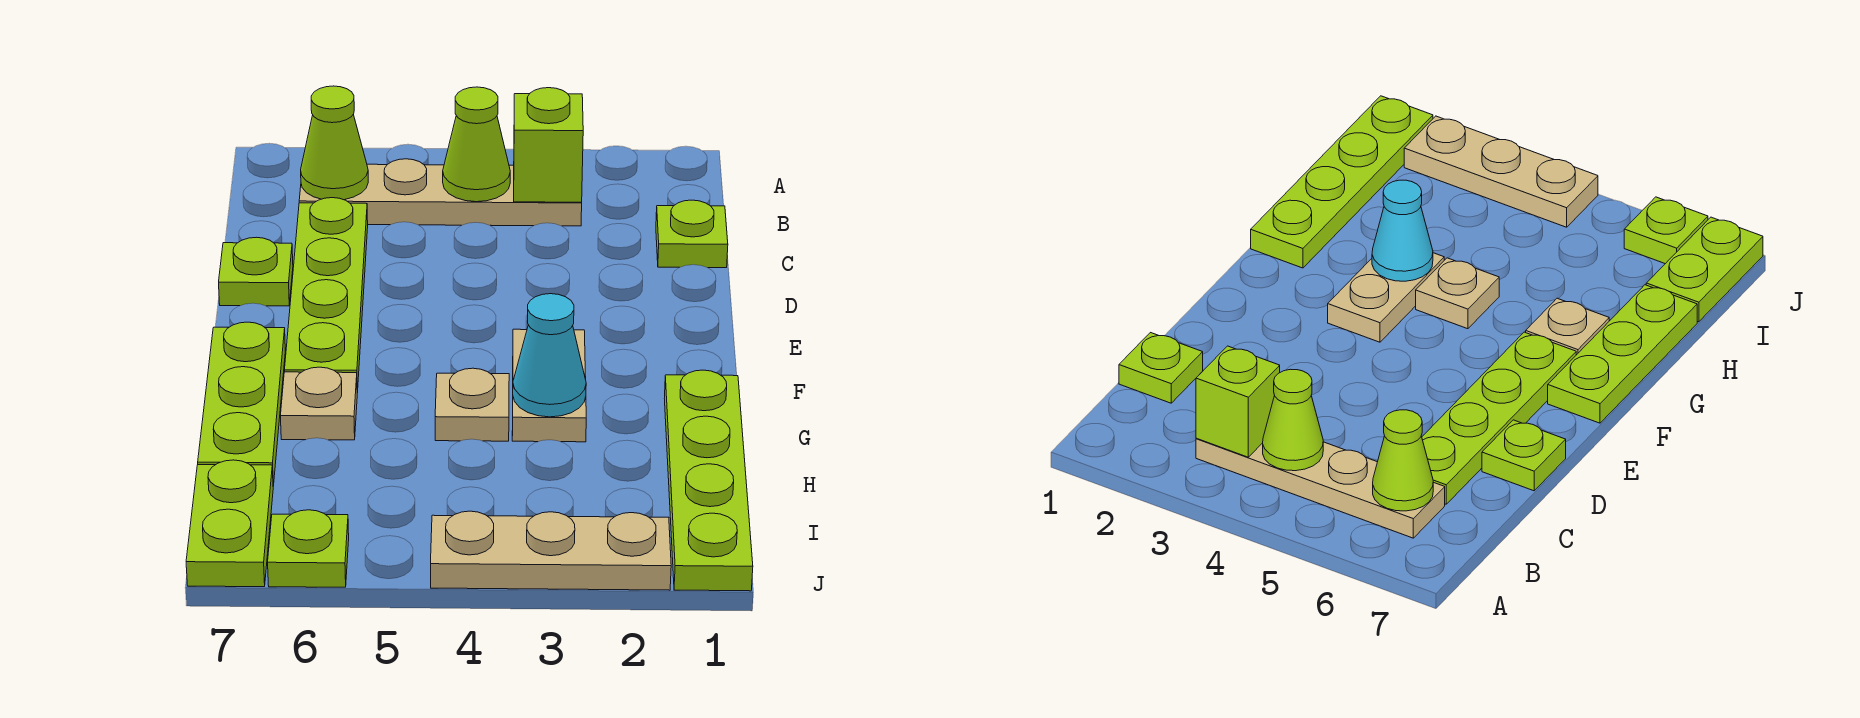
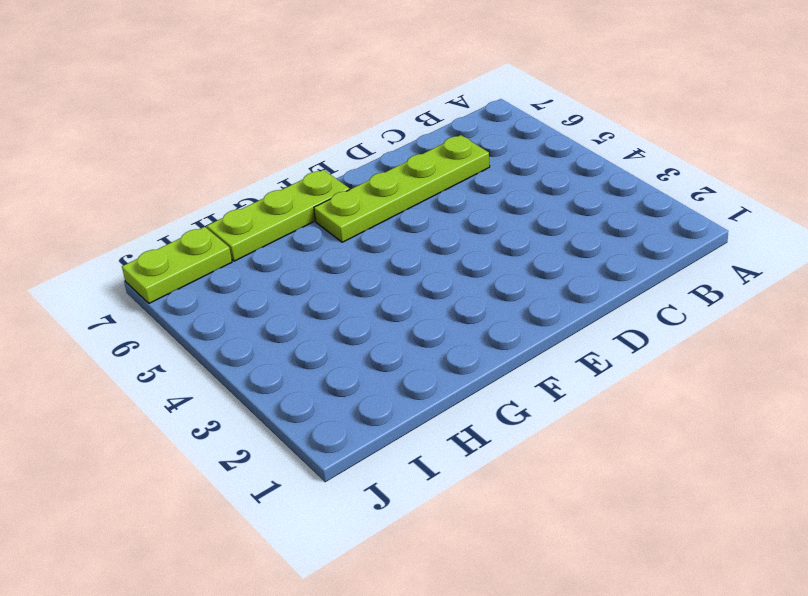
none -> tan plate B3:B6 level 1
none -> lime plate C1 level 1
none -> lime plate D7 level 1

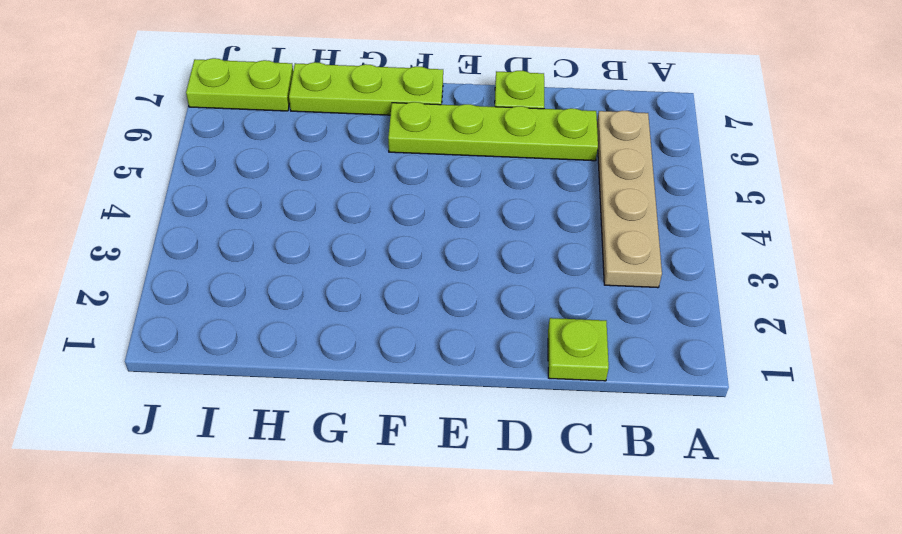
none -> tan plate F3:G3 level 1
none -> lime plate G1:J1 level 1
none -> tan plate G4 level 1

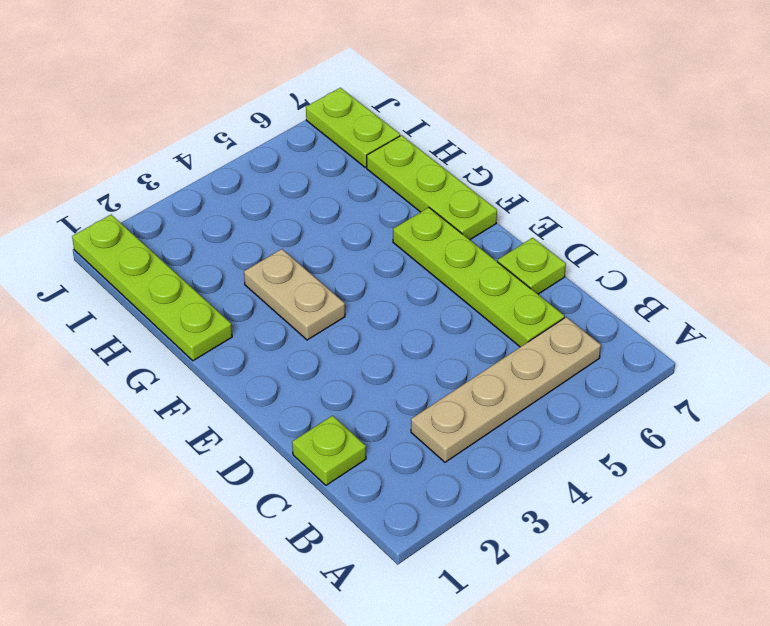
none -> tan plate G4 level 1
none -> tan plate G6 level 1
none -> tan plate J2:J4 level 1

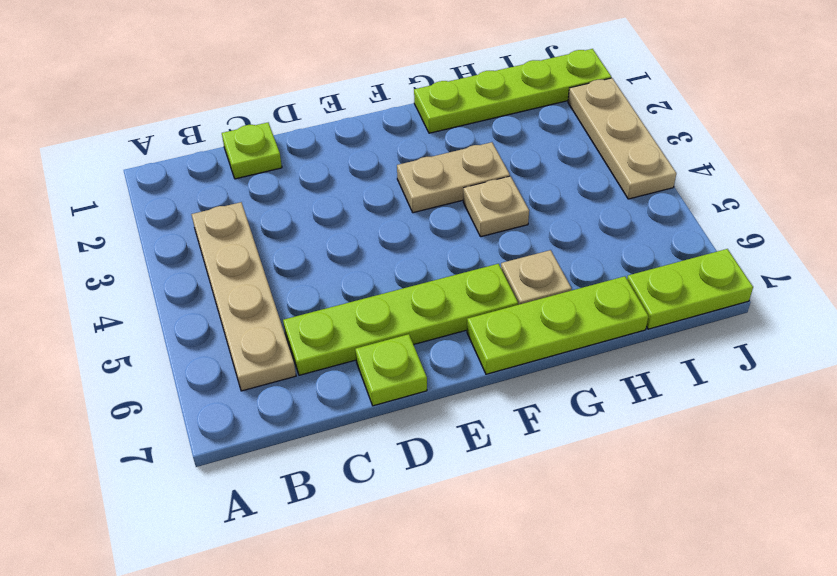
none -> lime plate J6 level 1
none -> lime brick B3 level 2
none -> lime cone B4 level 2

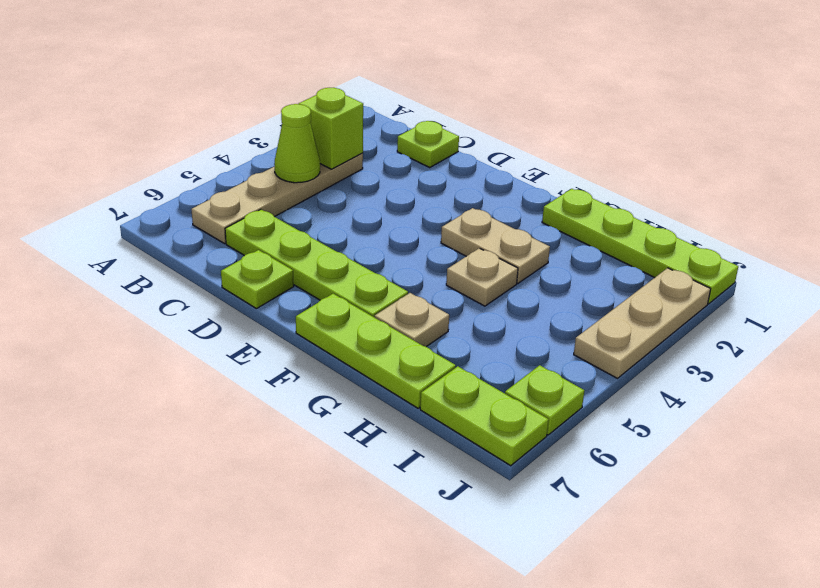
none -> lime cone B6 level 2
none -> cyan cone G3 level 2

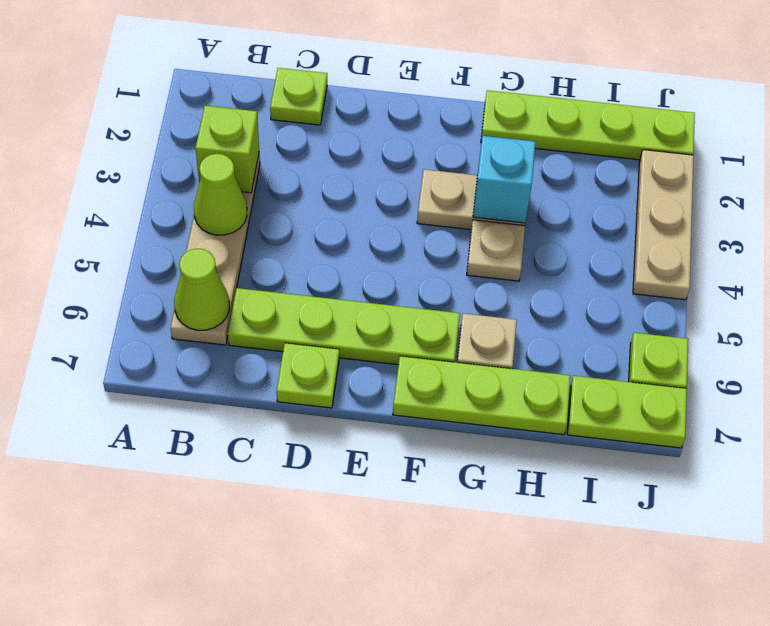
cyan brick G3 level 2 -> cyan cone G3 level 2

